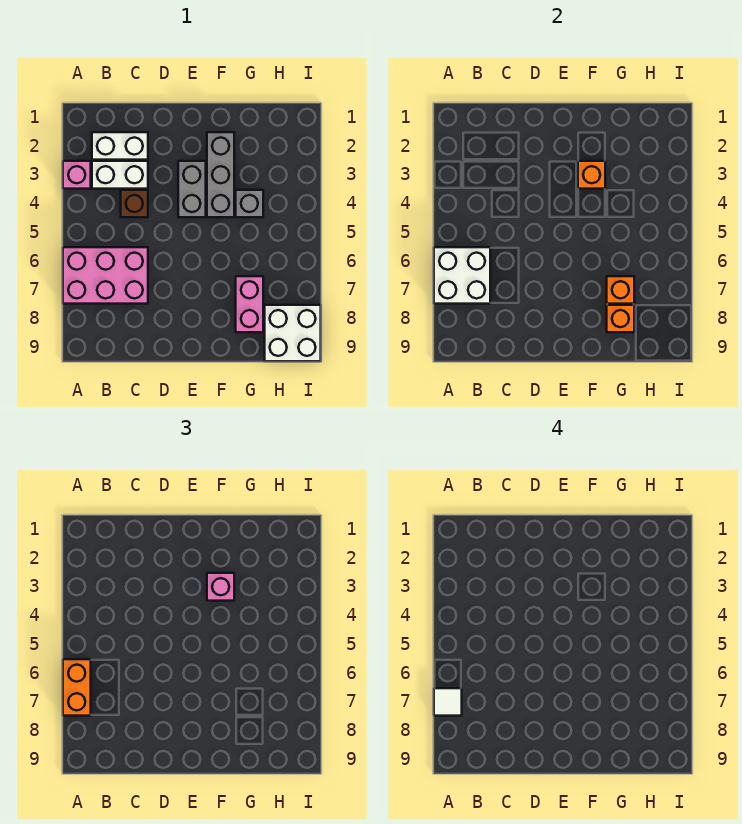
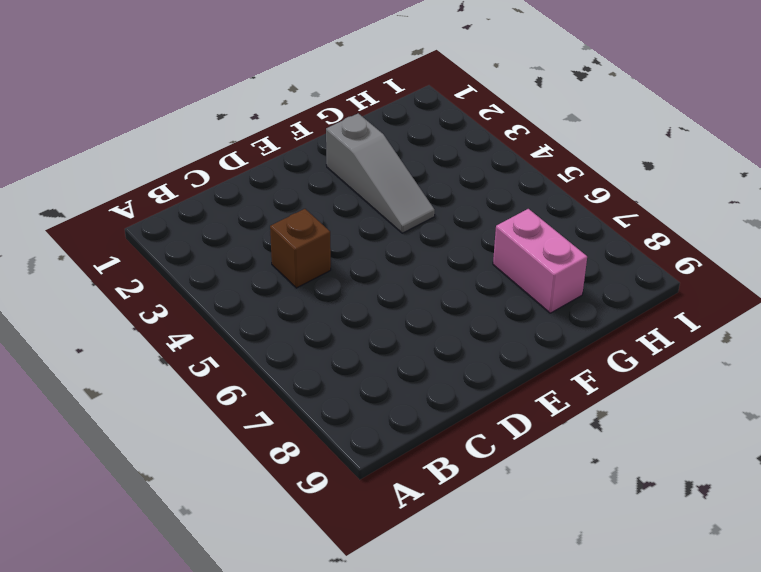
grey slope F2:F4 level 1 top 2 -> grey brick F2:F4 level 1
none -> pink brick A3 level 1
none -> pink brick A6:C7 level 1
none -> white brick B2:C2 level 1

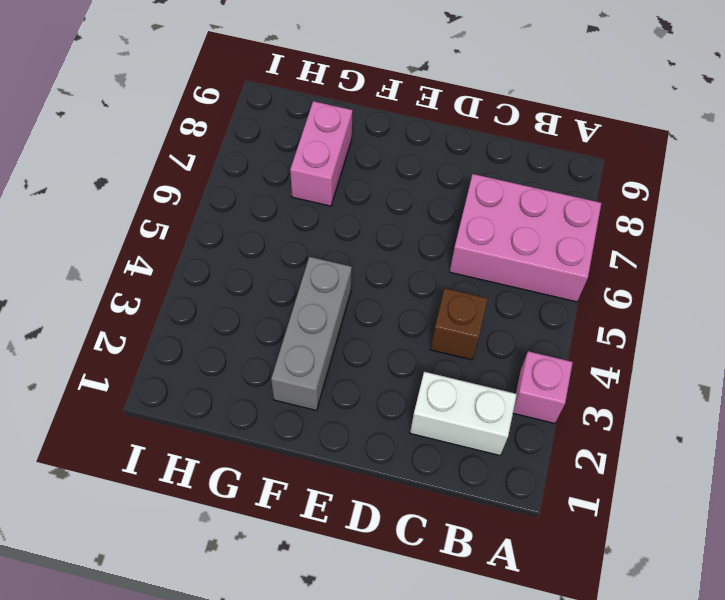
none -> white brick B3:C3 level 1
none -> grey brick E3:E4 level 1
none -> grey brick G4 level 1

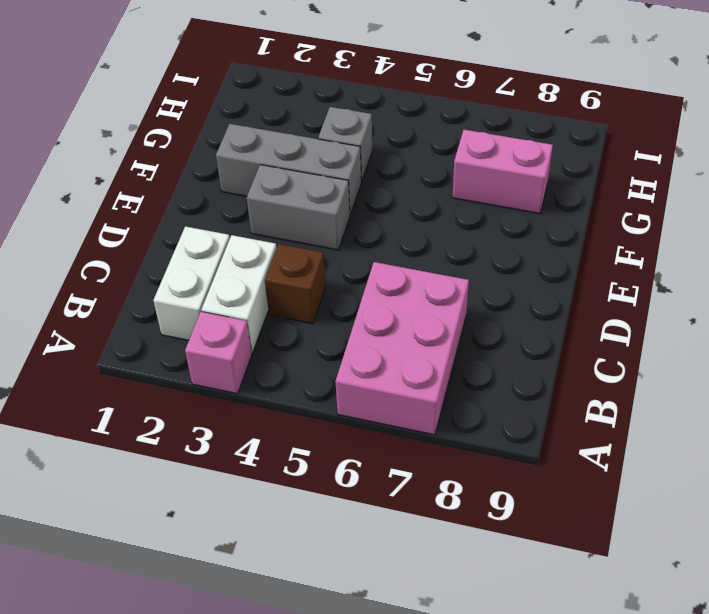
none -> white brick H8:I9 level 1
none -> white brick A6:B7 level 2
none -> orange brick F3 level 2

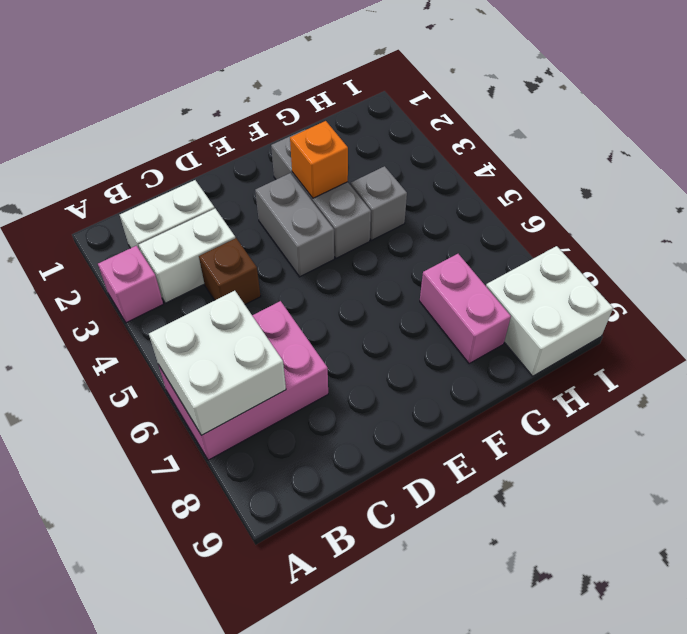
none -> orange brick G7 level 2
none -> orange brick G8 level 2
none -> orange brick A6:A7 level 3

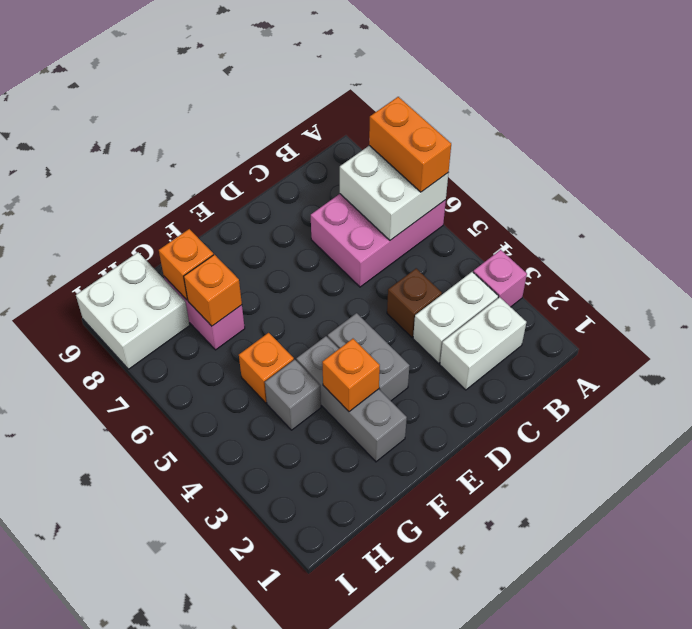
orange brick G5 level 1 -> none
none -> pink brick F3 level 3
none -> white tile A7 level 4

